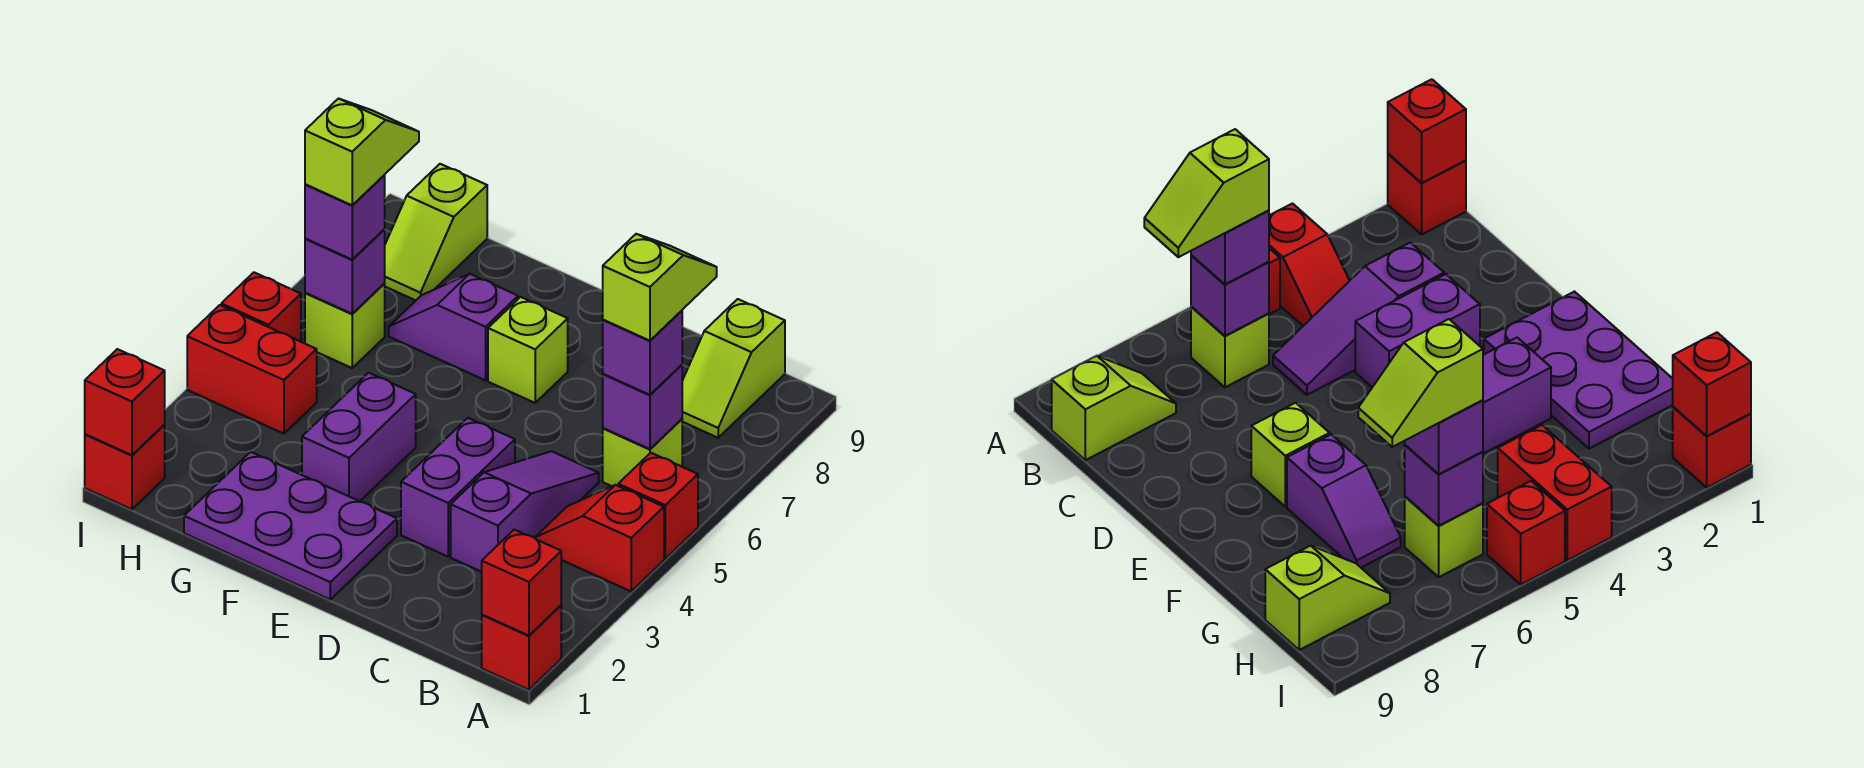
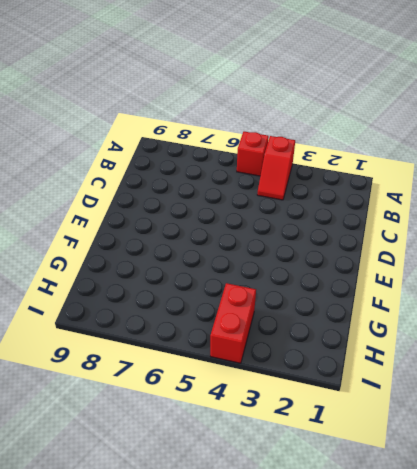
none -> red brick A1 level 1
none -> lime brick B6 level 1
none -> lime slope B8:B9 level 1 top 9

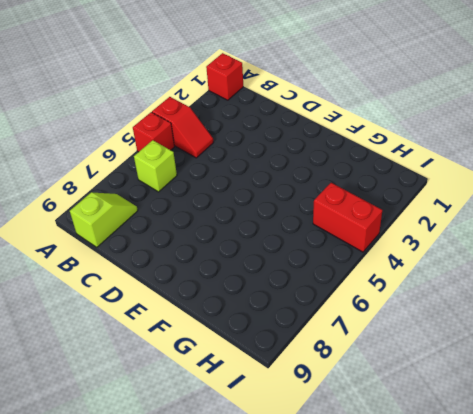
none -> purple slope C3:C5 level 1 top 3
none -> purple brick D3:D4 level 1
none -> purple plate E1:G2 level 1

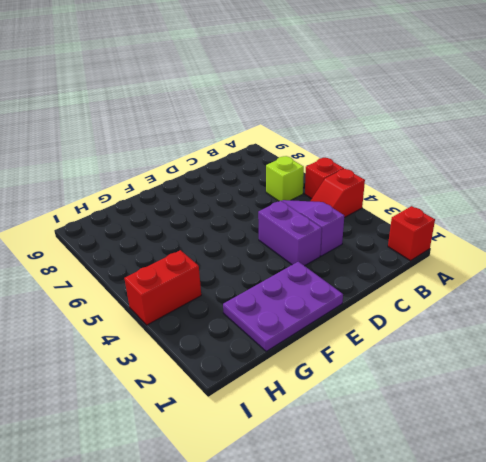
none -> lime slope B8:B9 level 1 top 9
none -> lime brick E7 level 1
none -> purple brick F3:F4 level 1

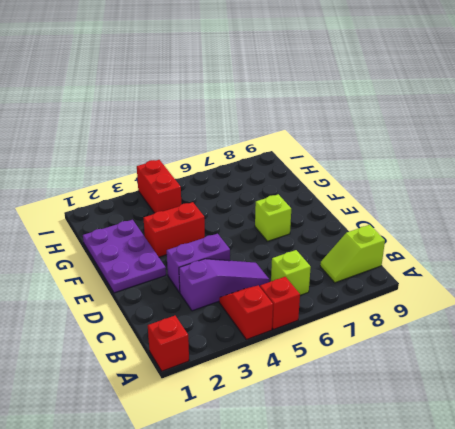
red brick F3:F4 level 1 -> purple brick F3:F4 level 1
none -> purple slope F7:G7 level 1 top F
none -> lime brick H6 level 1
none -> lime slope H8:H9 level 1 top 9

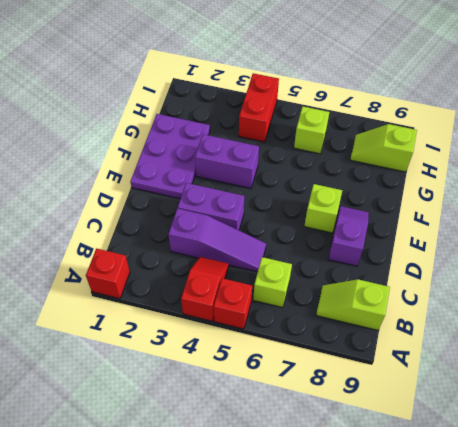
purple slope D8:E8 level 1 top D -> purple slope F7:G7 level 1 top F
none -> red brick I1 level 1
none -> red brick I5 level 1
none -> red brick A1 level 2

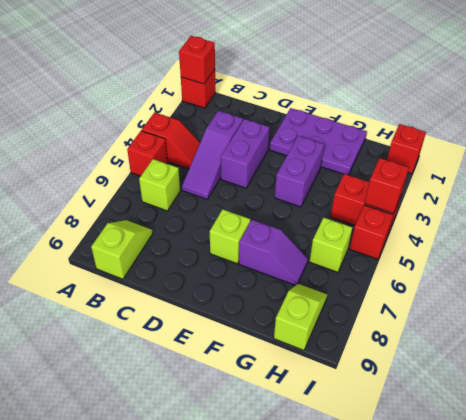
red brick I4 level 2 -> red brick I1 level 2
none -> purple brick B6 level 2
none -> purple brick H6 level 2
none -> purple brick B6 level 3

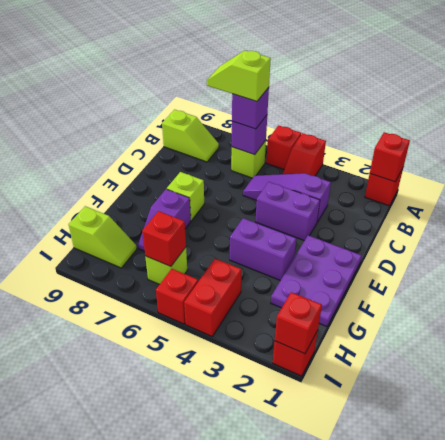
red brick H6 level 2 -> purple brick H6 level 2
none -> purple brick H6 level 3
none -> lime slope H6:H7 level 4 top 6

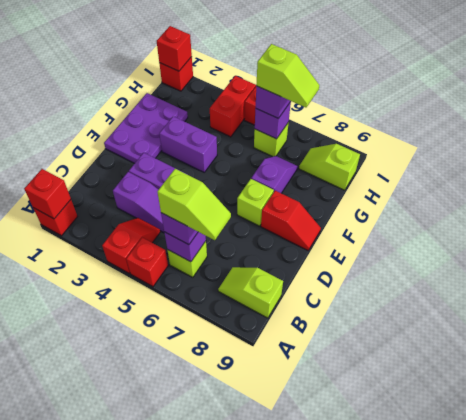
red slope E8:E9 level 1 top 8 -> none

